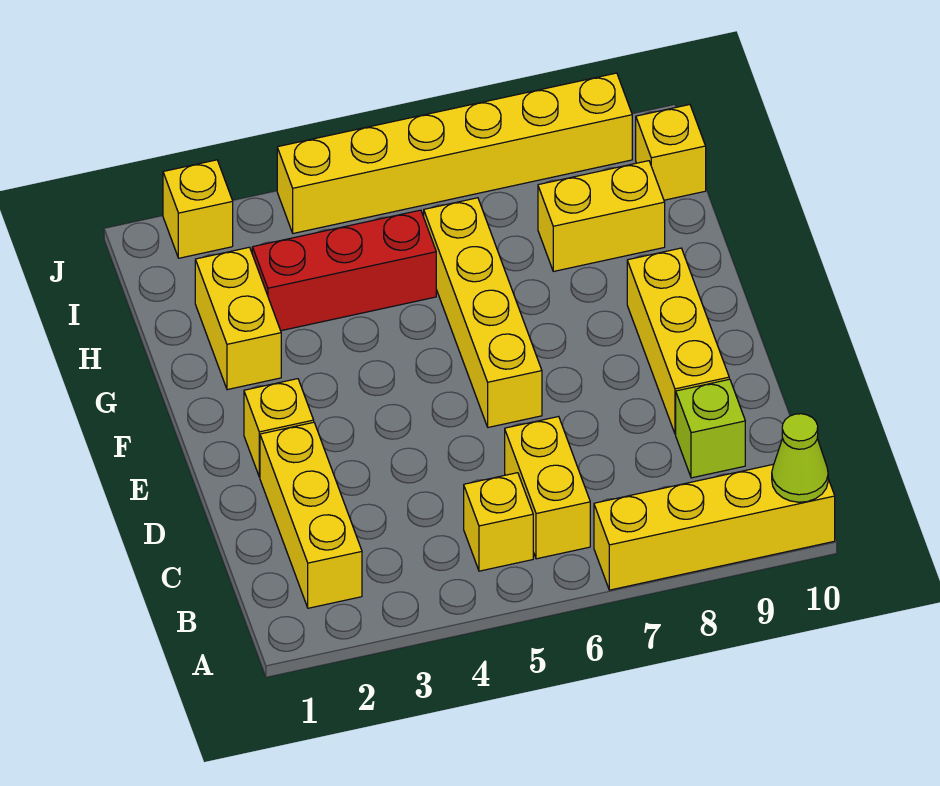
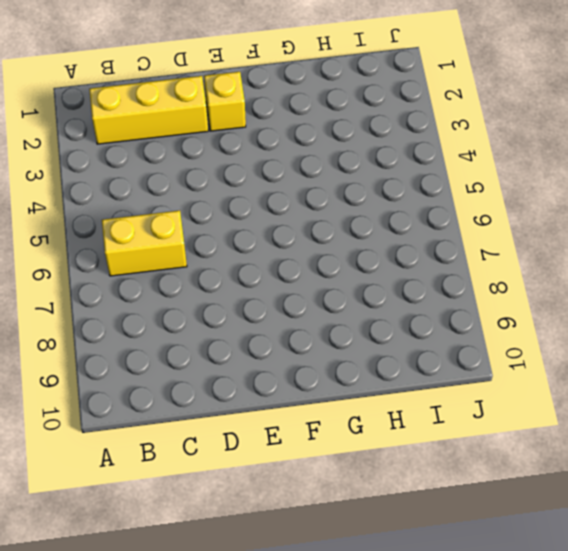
none -> yellow brick A7:A10 level 1
none -> yellow brick B5 level 1
none -> lime brick C9 level 1

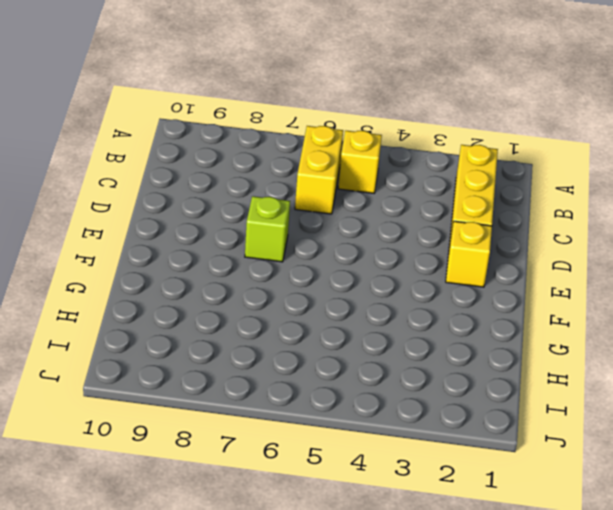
lime brick E7 level 1 -> lime brick C9 level 1
none -> yellow brick A7:A10 level 1
none -> yellow brick D9:F9 level 1
none -> yellow brick E6:H6 level 1

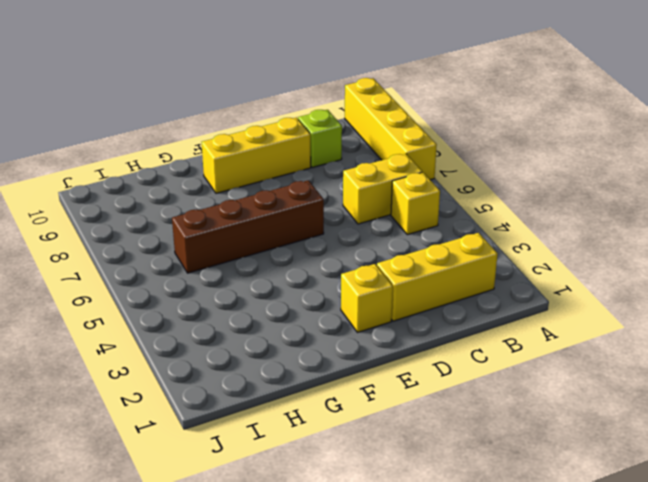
brown brick E6:H6 level 1 -> yellow brick E6:H6 level 1
none -> yellow brick G2:H2 level 1
none -> red brick H3:H5 level 1
none -> yellow brick H8:H9 level 1

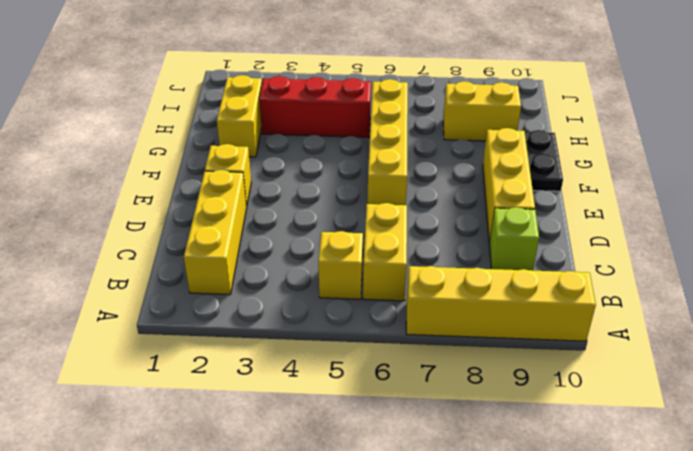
black plate F10:G10 level 1 -> none
none -> yellow brick I10 level 1
none -> yellow brick J2 level 1
none -> yellow brick J4:J9 level 1

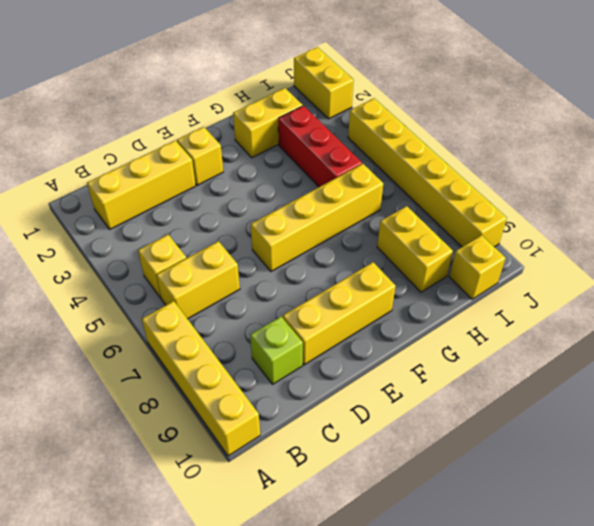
yellow brick J1:J2 level 1 -> yellow brick J2 level 1
none -> lime cone A10 level 2

